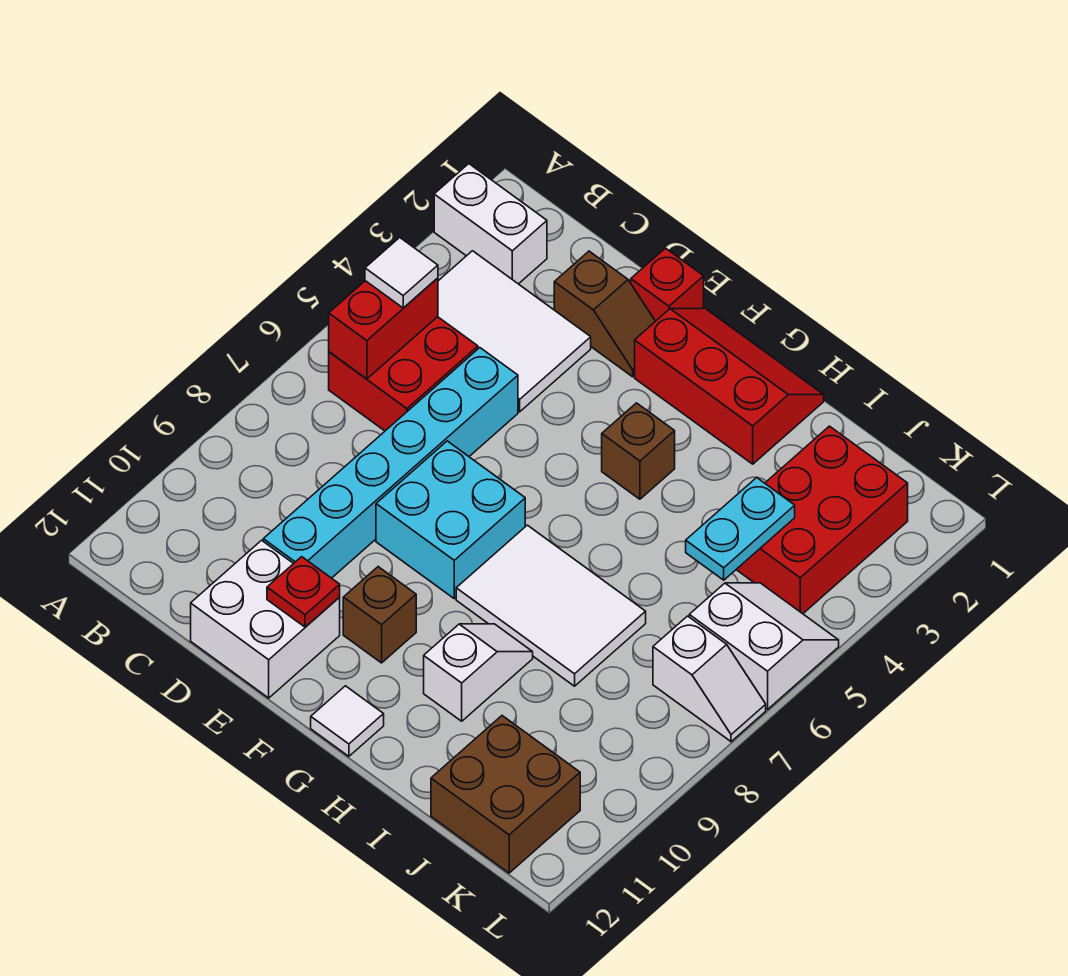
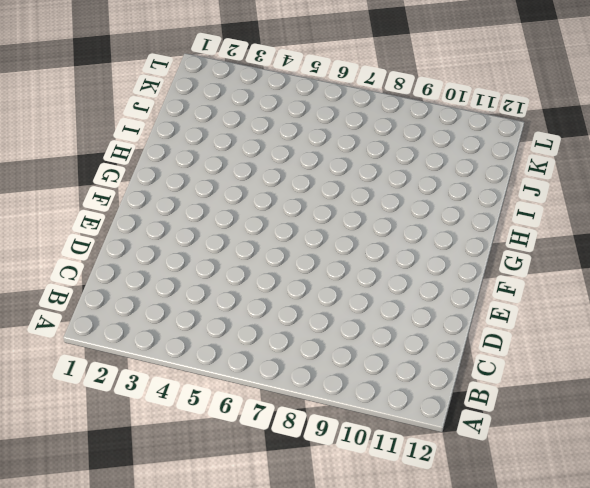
none -> white brick A2:B2 level 1
none -> white tile B3:D4 level 1
none -> red brick B5:C6 level 1

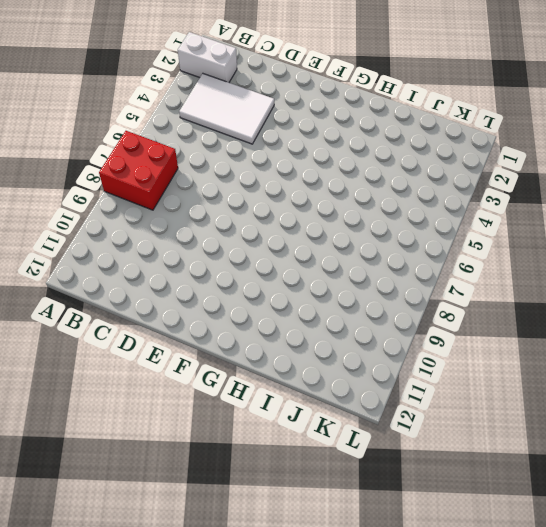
red brick A7:B8 level 1 -> red brick B5:C6 level 1
none -> brown slope D2:E2 level 1 top D
none -> cyan brick D5:D10 level 1
none -> white brick D11:E12 level 1

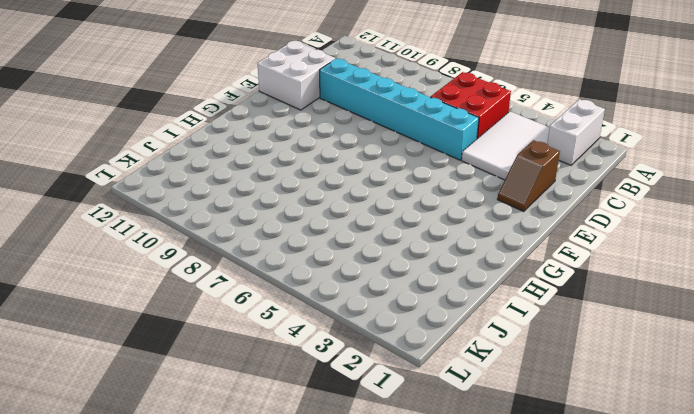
none -> red brick E1 level 1
none -> cyan brick E7:F8 level 1
none -> red slope F1:H2 level 1 top 2

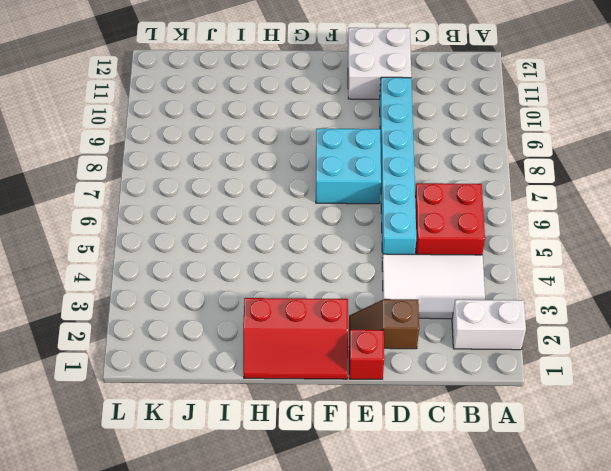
none -> brown brick F10 level 1
none -> brown brick G4 level 1
none -> white tile G7:I8 level 1

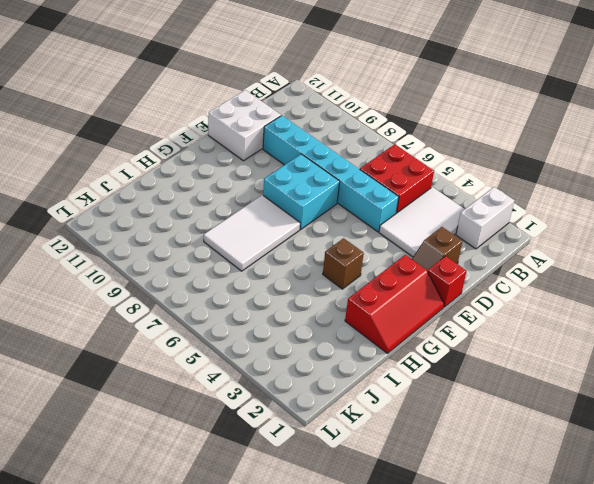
none -> brown brick F10 level 1
none -> white tile G12 level 1
none -> white slope H9:H10 level 1 top 10

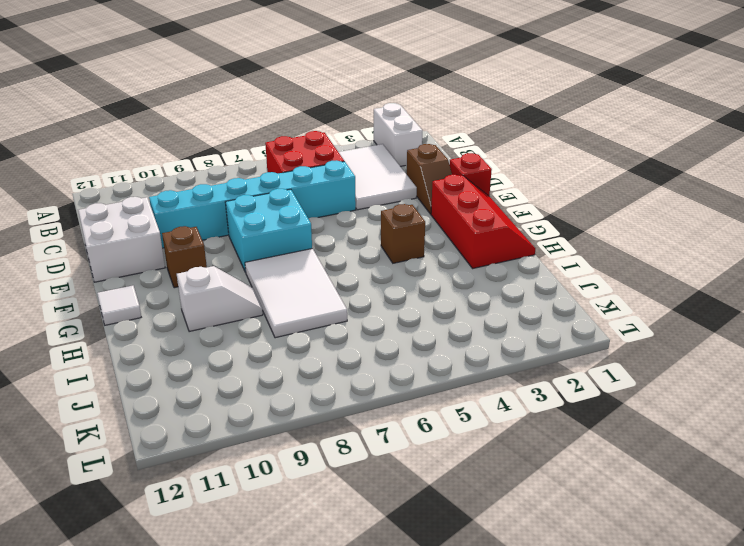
none -> red brick J2:K4 level 1
none -> brown brick J11:K12 level 1
none -> white slope K5:L6 level 1 top 6

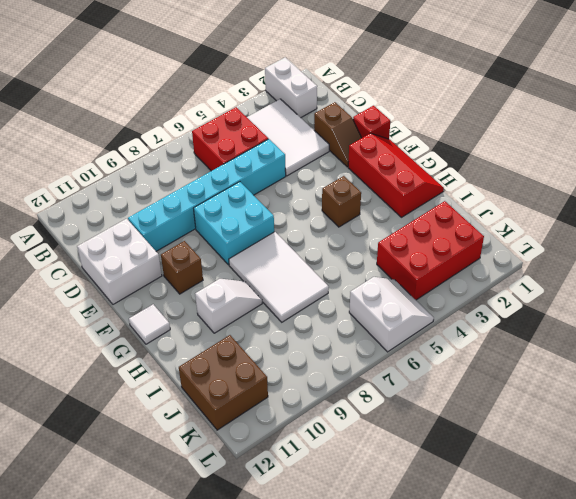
none -> white slope K7:L7 level 1 top K
none -> red brick B5:B6 level 2
none -> red plate E11 level 2

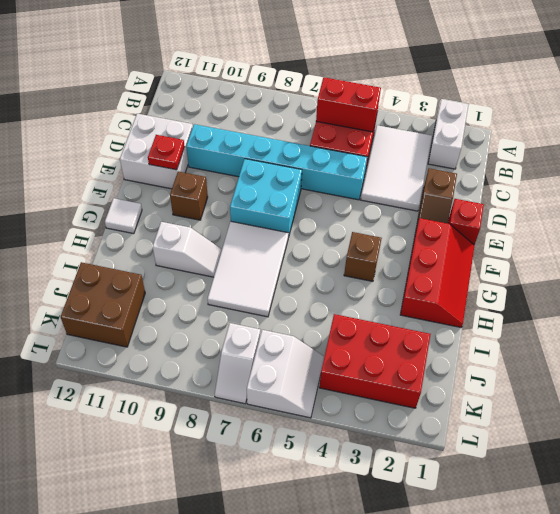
none -> cyan plate J4:J5 level 2
none -> white tile B5 level 3

